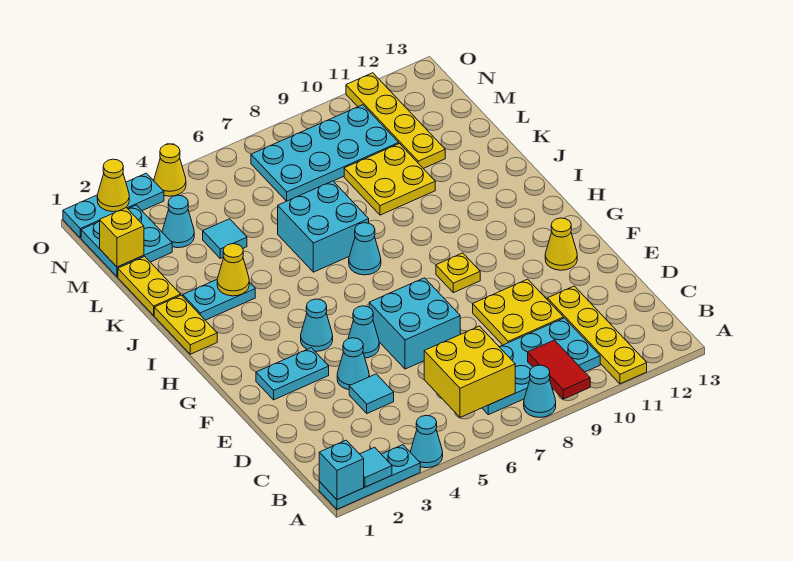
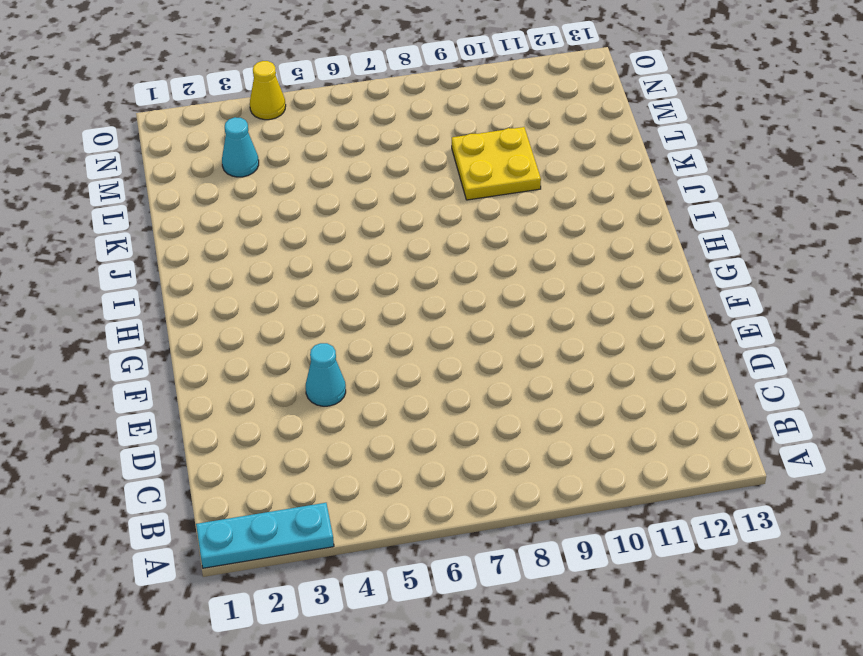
none -> cyan cone A4 level 1
none -> cyan cone A8 level 1
none -> yellow plate A11:D11 level 1
none -> cyan plate B7:C10 level 1

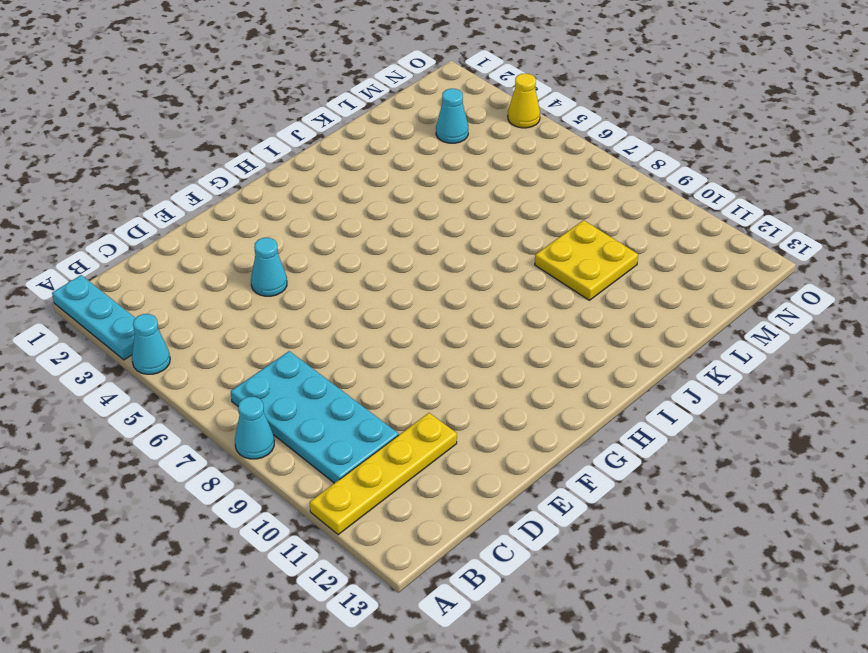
none -> cyan tile D4 level 1
none -> yellow plate D9:E10 level 1
none -> cyan brick E6:F7 level 1
none -> cyan plate F2:F3 level 1

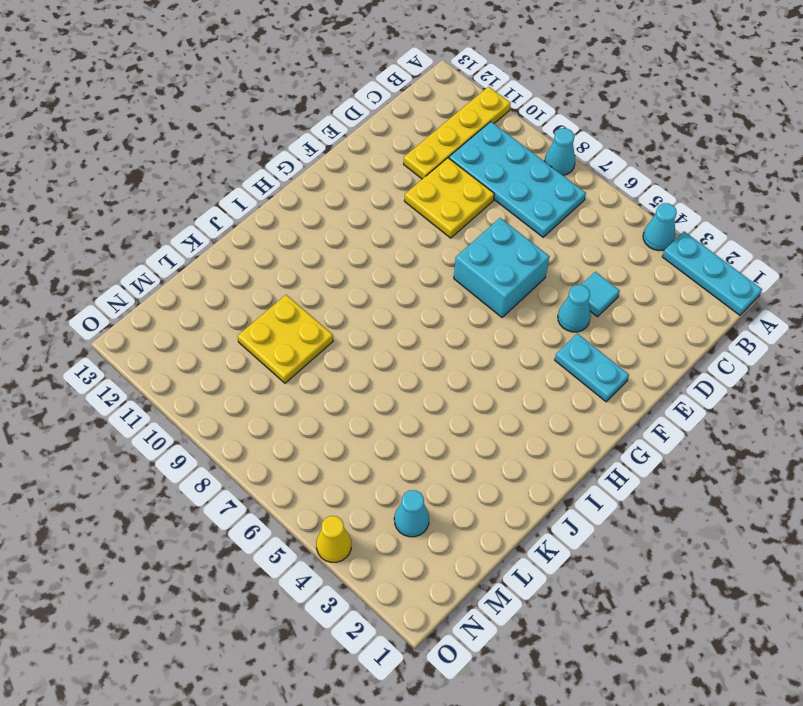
none -> cyan cone F5 level 1
none -> yellow cone F12 level 1
none -> cyan cone G4 level 1
none -> yellow plate G9 level 1

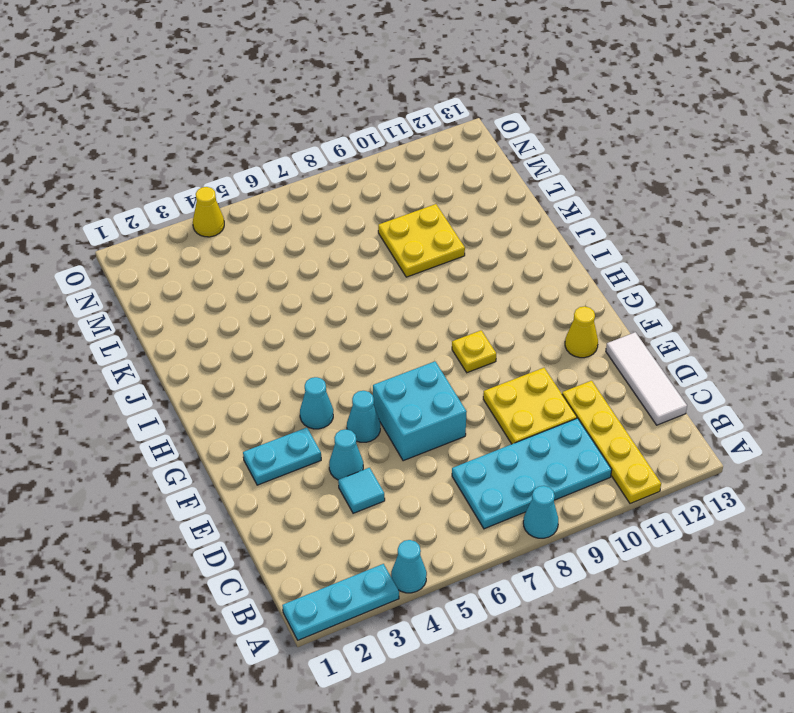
white tile C13:E13 level 1 -> none
none -> yellow plate I1:J1 level 1
none -> cyan cone I7 level 1
none -> cyan plate J2:J3 level 1
none -> cyan brick J6:K7 level 1

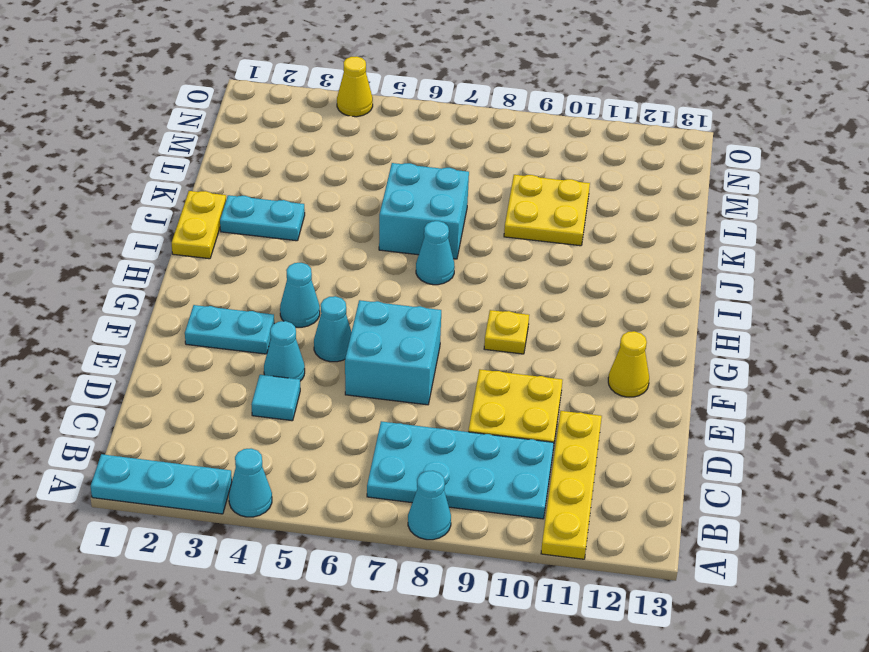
none -> yellow plate K1:L1 level 1
none -> cyan tile L4 level 1
none -> yellow plate L11:O11 level 1
none -> cyan plate M1:N2 level 1

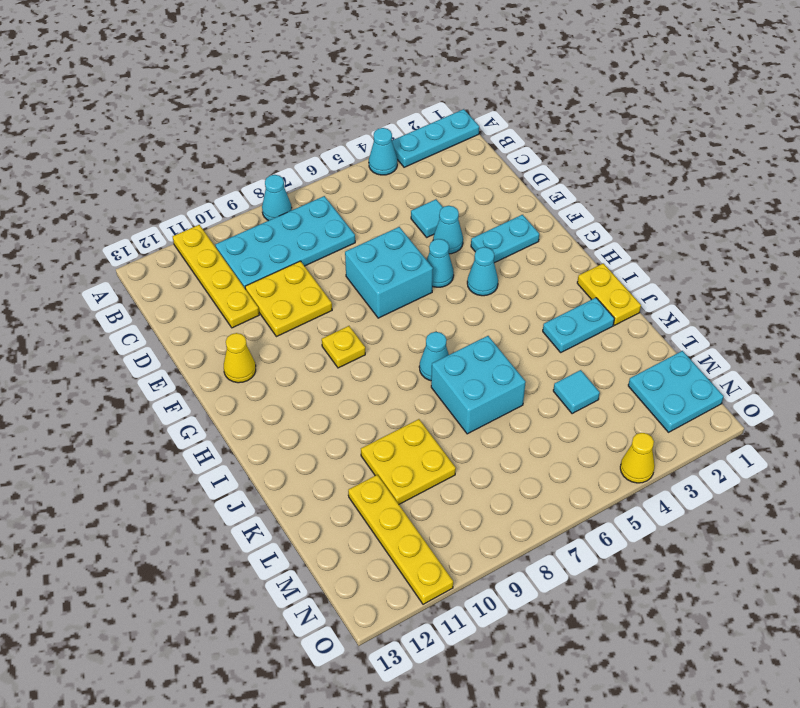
none -> yellow plate K1:L1 level 1
none -> cyan cone M3 level 1
none -> cyan plate M7:N10 level 1
none -> cyan plate O1:O3 level 1

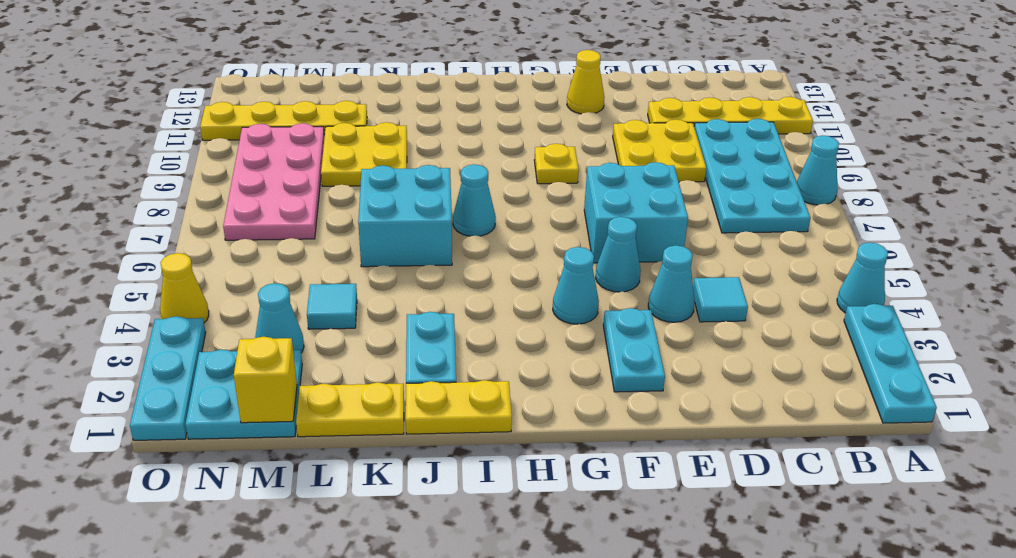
pink plate M7:N10 level 1 -> cyan plate M7:N10 level 1
none -> cyan brick A1 level 2
none -> cyan tile A2 level 2
none -> red tile A9:B9 level 2
none -> yellow brick B6:C7 level 2

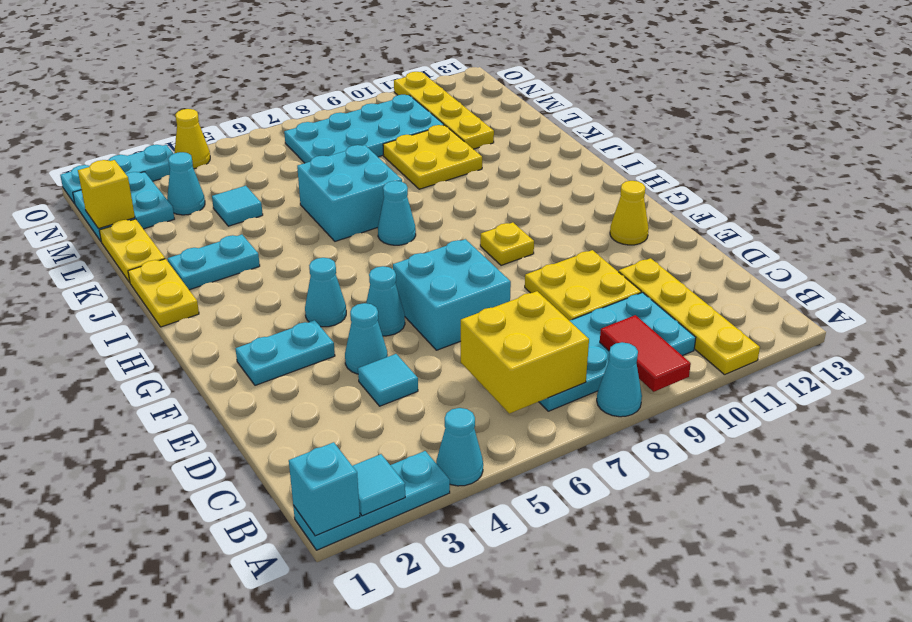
none -> yellow cone J3 level 2
none -> yellow cone O2 level 2

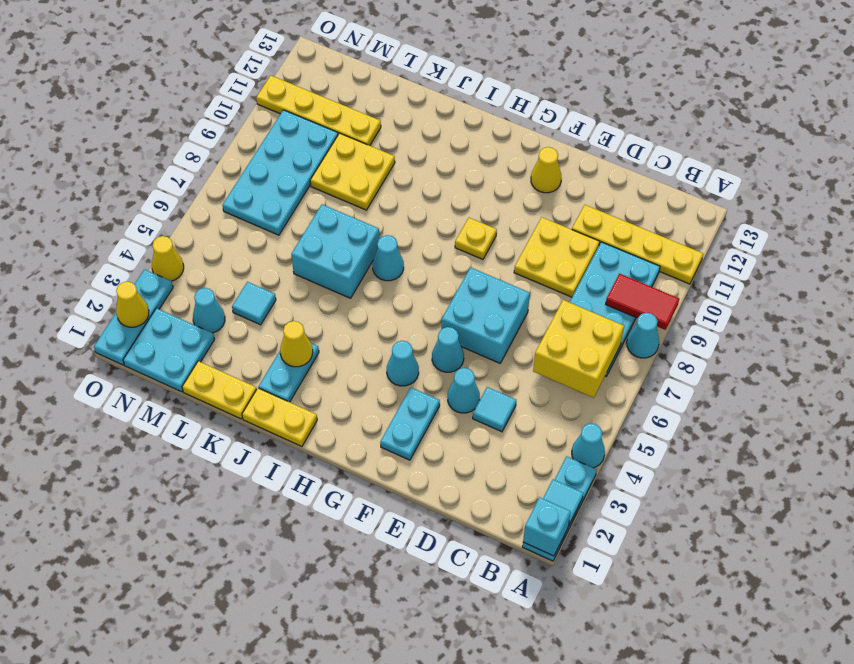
none -> yellow brick M1 level 2

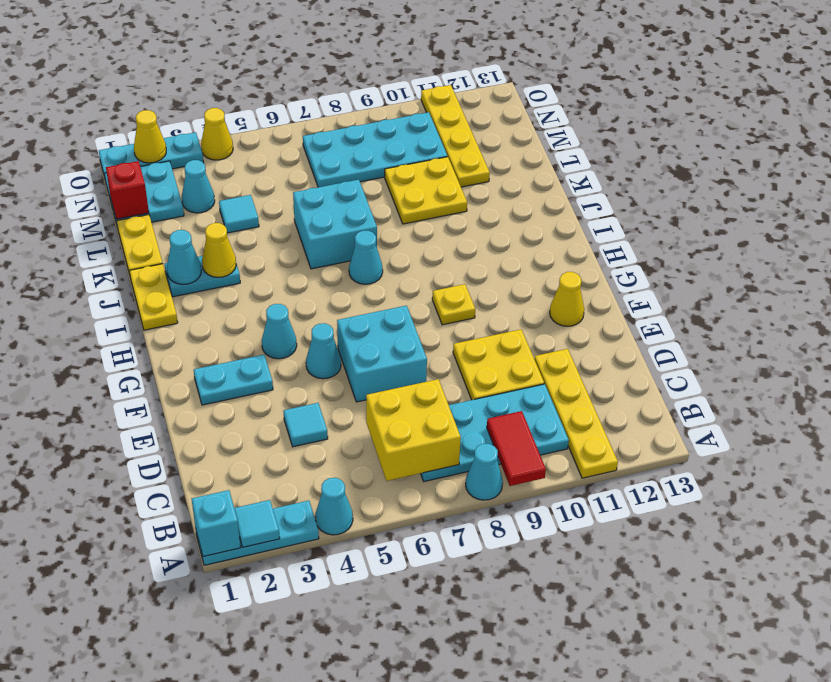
cyan cone J2 level 2 -> cyan cone E4 level 1
red brick M1 level 2 -> yellow brick M1 level 2

